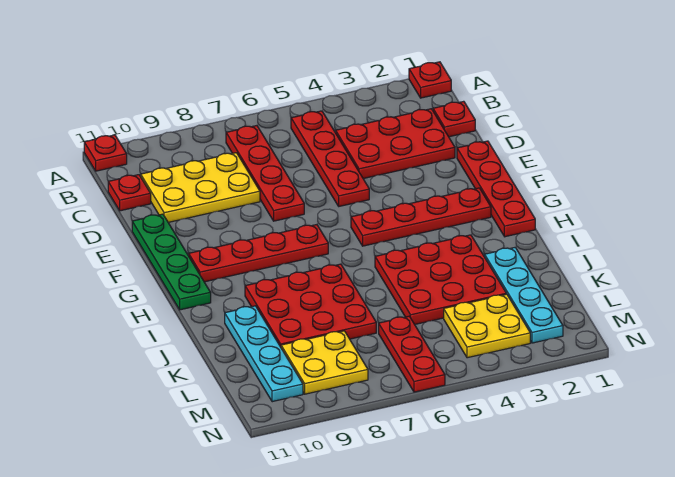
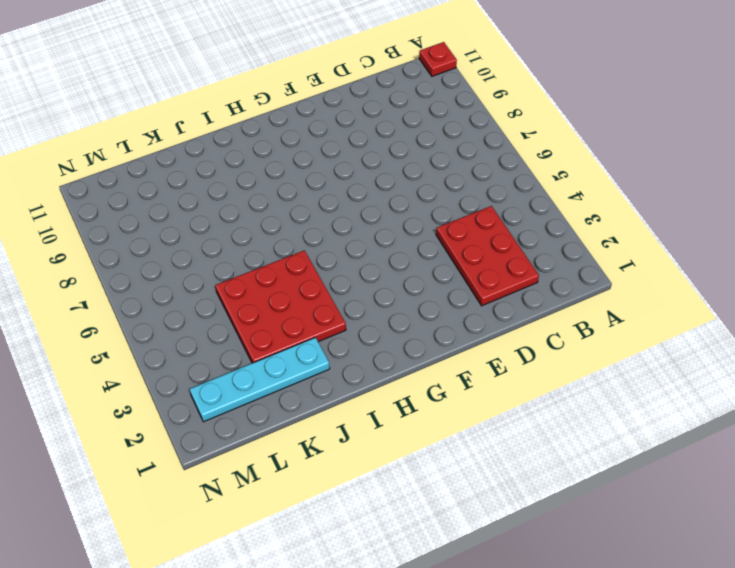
none -> red plate A1 level 1
none -> red plate B5:E5 level 1
none -> red plate B7:E7 level 1

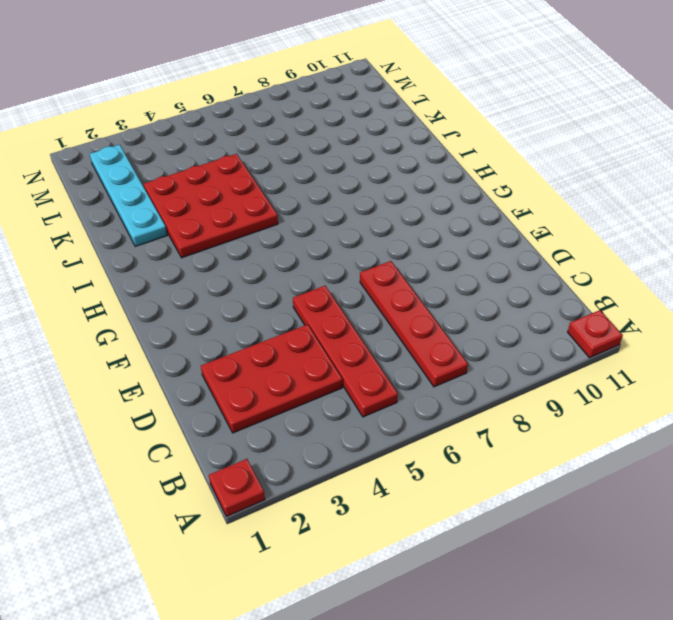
none -> red plate C1 level 1
none -> yellow plate C8:D10 level 1
none -> red plate C11 level 1

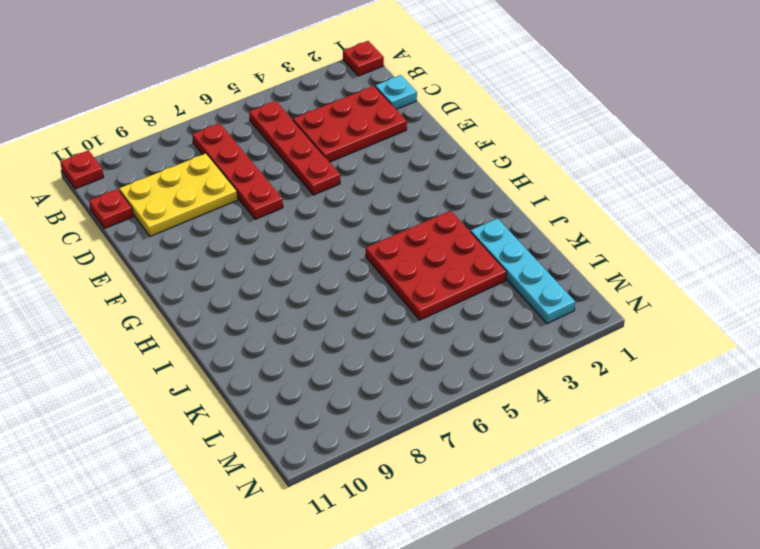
cyan plate C1 level 1 -> red plate C1 level 1
none -> red plate E1:H1 level 1
none -> green plate E11:H11 level 1
none -> red plate G2:G5 level 1

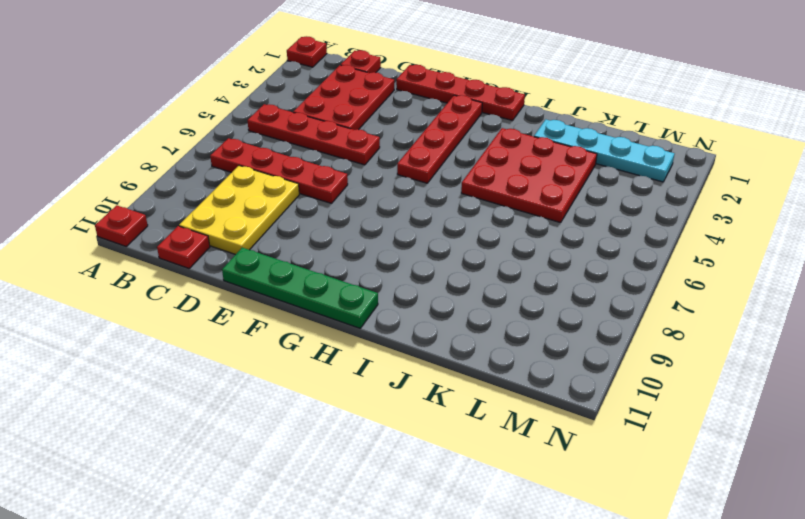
none -> red plate G7:G10 level 1
none -> red plate I7:K9 level 1
none -> cyan plate J10:M10 level 1

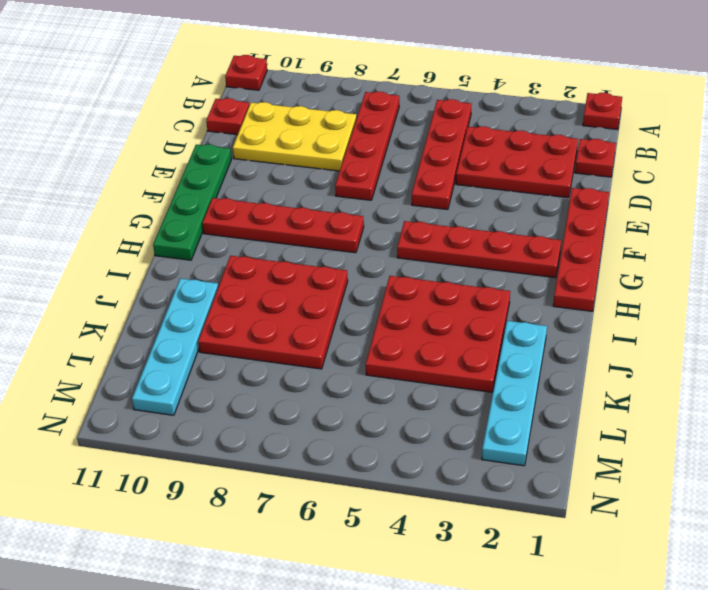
none -> yellow plate L3:M4 level 1
none -> red plate L6:N6 level 1
none -> yellow plate L8:M9 level 1

